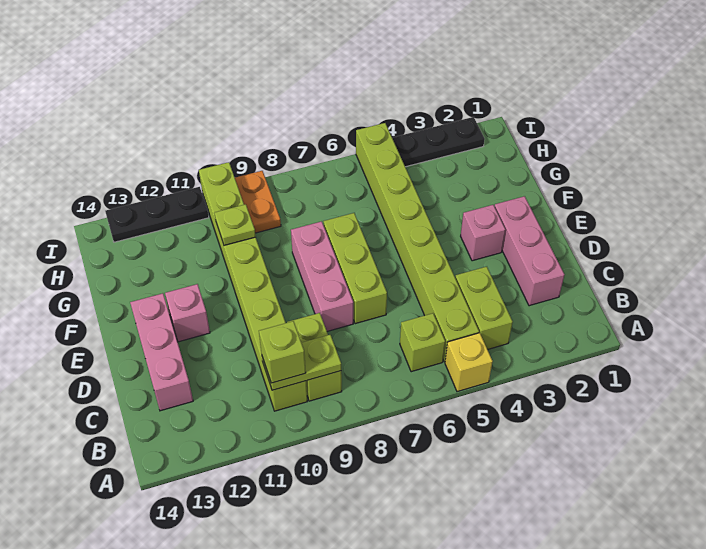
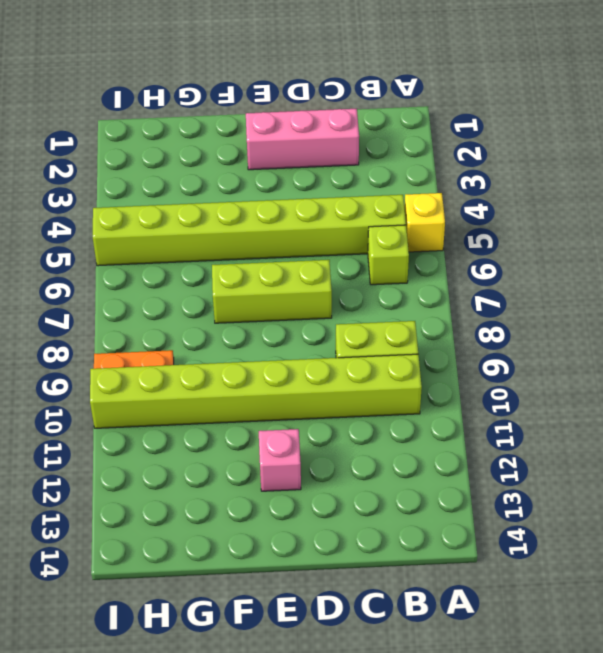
none -> lime brick B4:C4 level 1
none -> pink brick C13:E13 level 1
none -> pink brick D8:F8 level 1

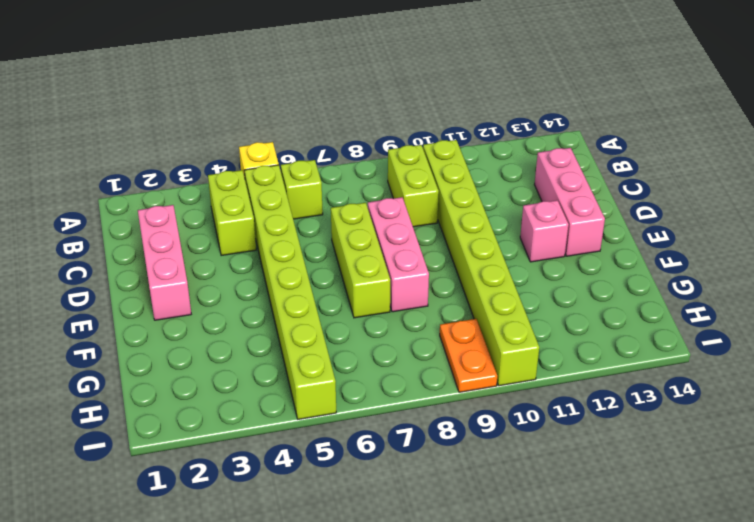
none -> pink brick E3 level 1
none -> black plate I2:I4 level 1
none -> black plate I11:I13 level 1

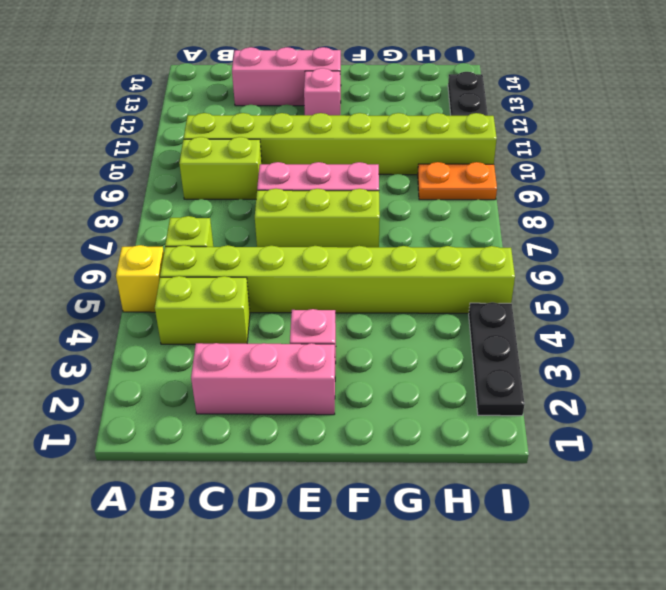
none -> lime plate B9:B10 level 2
none -> lime plate G10 level 2
none -> lime brick B10 level 3

